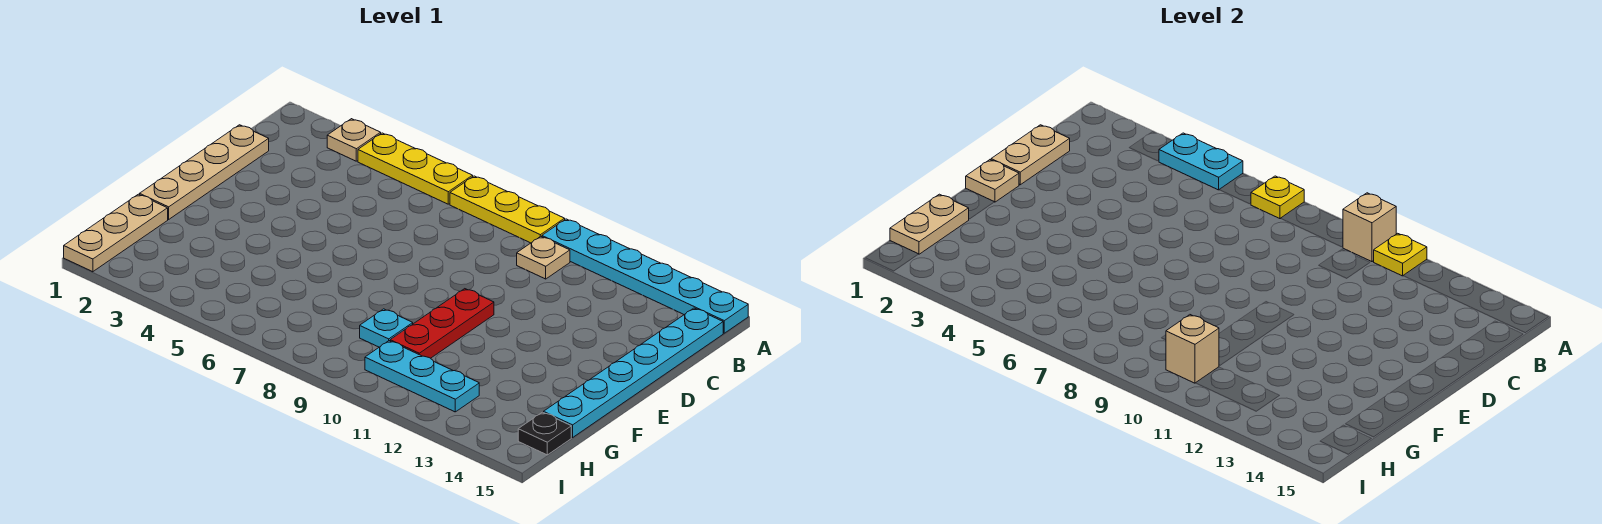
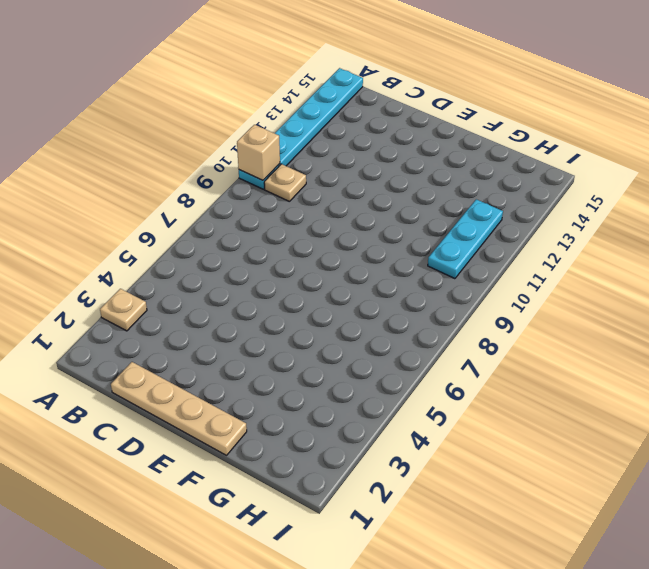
none -> yellow plate A4:A6 level 1
none -> yellow plate A7:A9 level 1
none -> cyan plate B15:G15 level 1

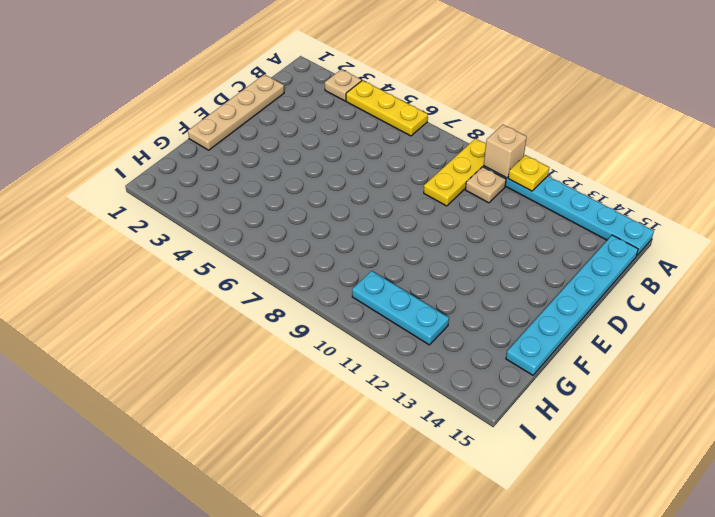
yellow plate A9:C9 level 1 -> yellow plate A7:A9 level 1
none -> red plate E10:G10 level 1
none -> tan plate G1:I1 level 1
none -> cyan plate G9 level 1

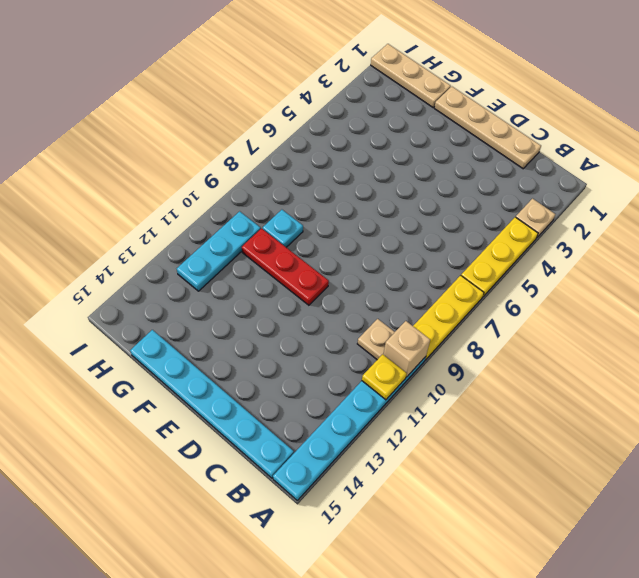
none -> black plate H15 level 1
none -> cyan plate A4:A5 level 2
none -> yellow plate A7 level 2

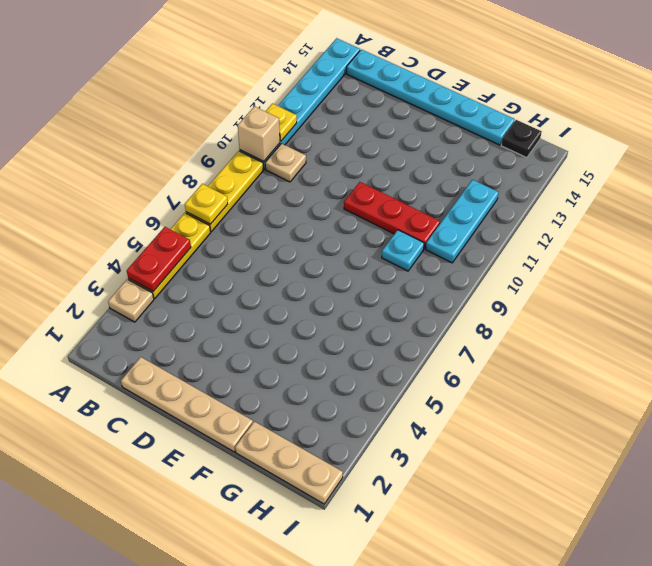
red plate A4:A5 level 2 -> cyan plate A4:A5 level 2
none -> tan plate C1:D1 level 2
none -> tan plate E1 level 2
none -> tan plate G1:H1 level 2

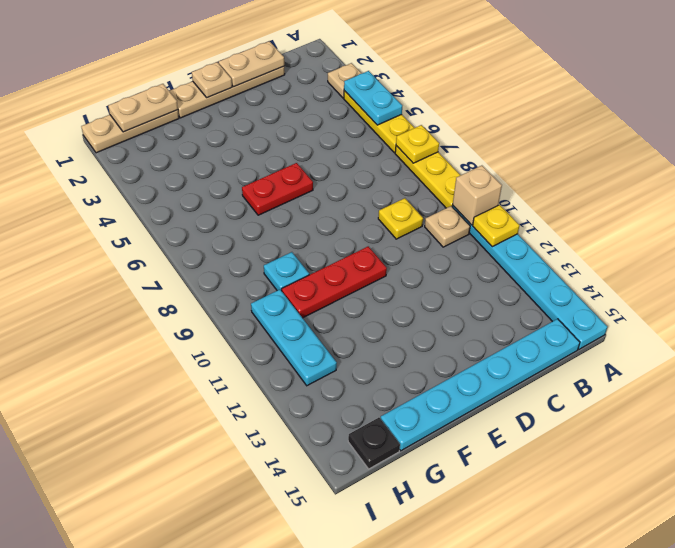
yellow plate C9 level 1 -> none
red plate E6:F6 level 1 -> none
none -> tan brick H10 level 2

